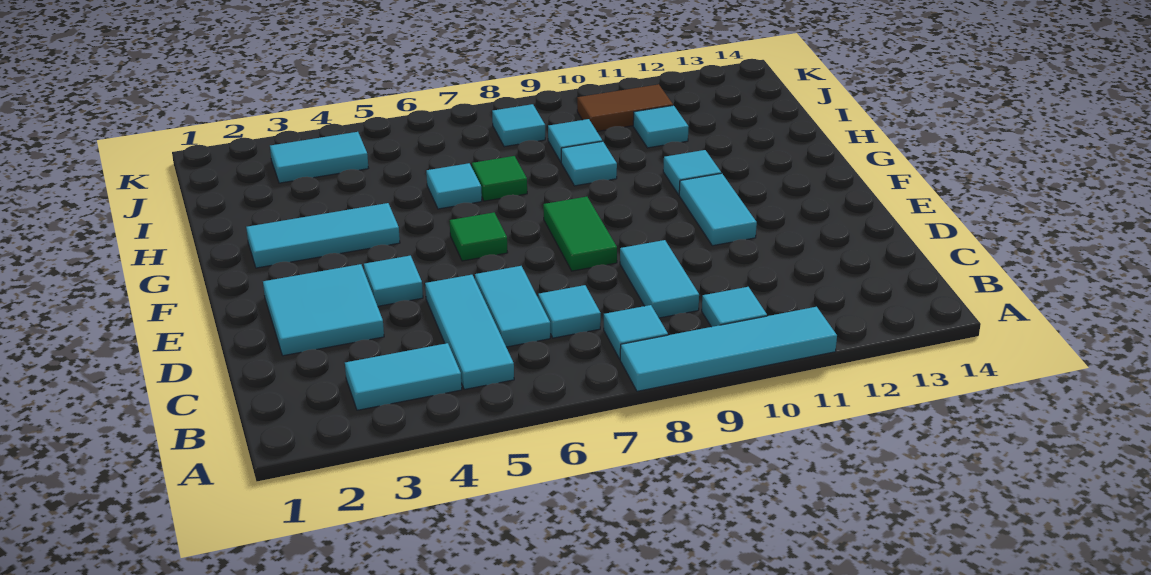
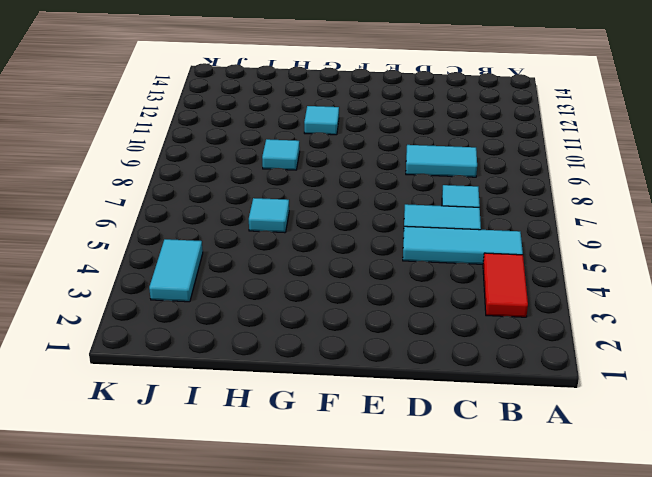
red tile B3:B4 level 1 -> cyan tile B3:B4 level 1
none -> cyan tile A8:A11 level 1
none -> cyan tile B8 level 1
none -> cyan tile B10 level 1

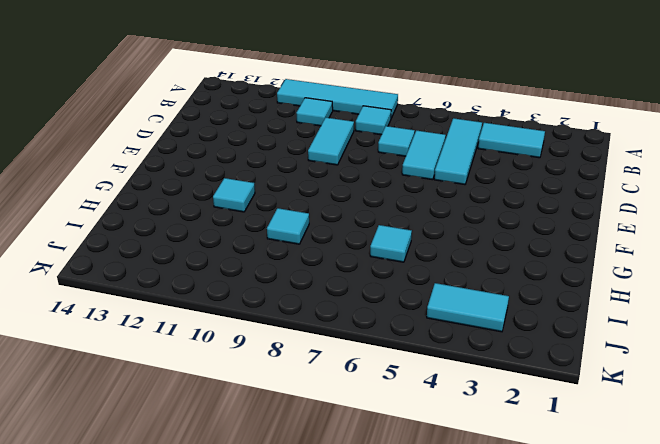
none -> cyan tile D2:E3 level 1
none -> cyan tile E4 level 1
none -> green tile E8:F8 level 1

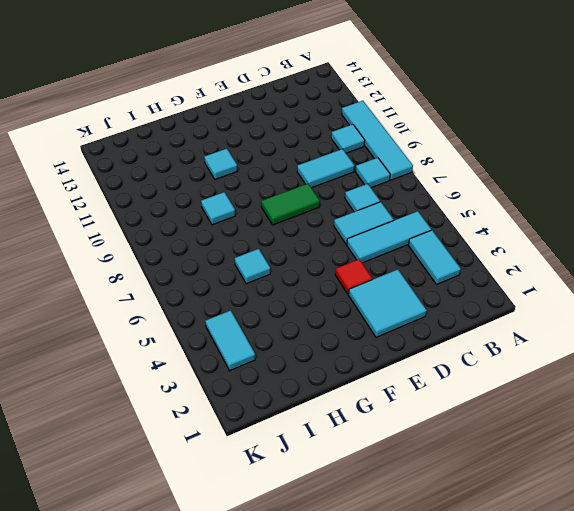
red tile E4 level 1 -> cyan tile E4 level 1
none -> cyan tile E11:F11 level 1
none -> green tile F6 level 1
none -> cyan tile G2:G4 level 1

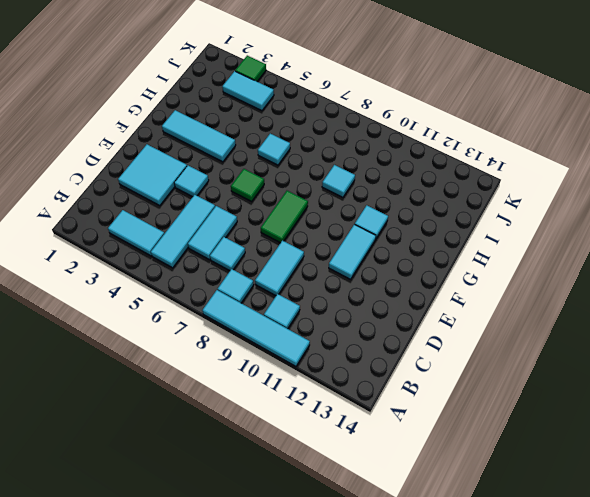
green tile K3 level 1 -> green tile H7 level 1
none -> cyan tile I9 level 1
none -> cyan tile I11 level 1
none -> cyan tile J8 level 1

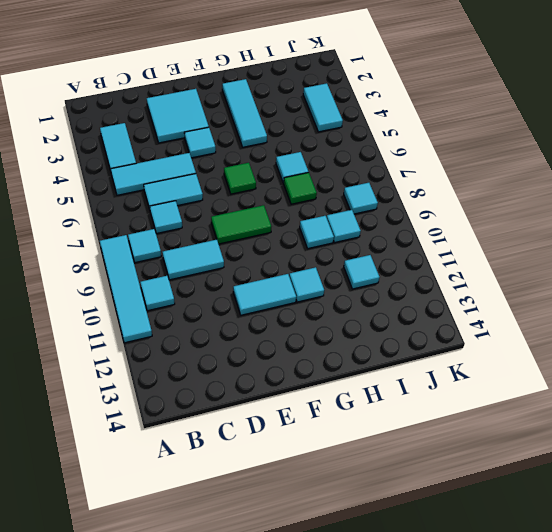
none -> brown tile J10:J11 level 1

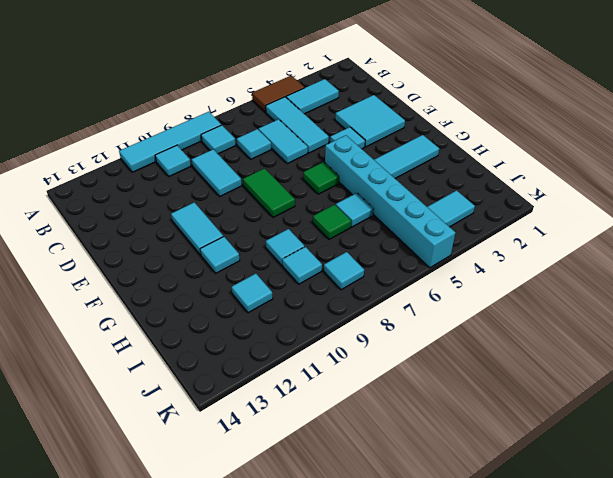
brown tile A4:A5 level 1 -> brown tile J10:J11 level 1
cyan brick F5:K5 level 1 -> none

